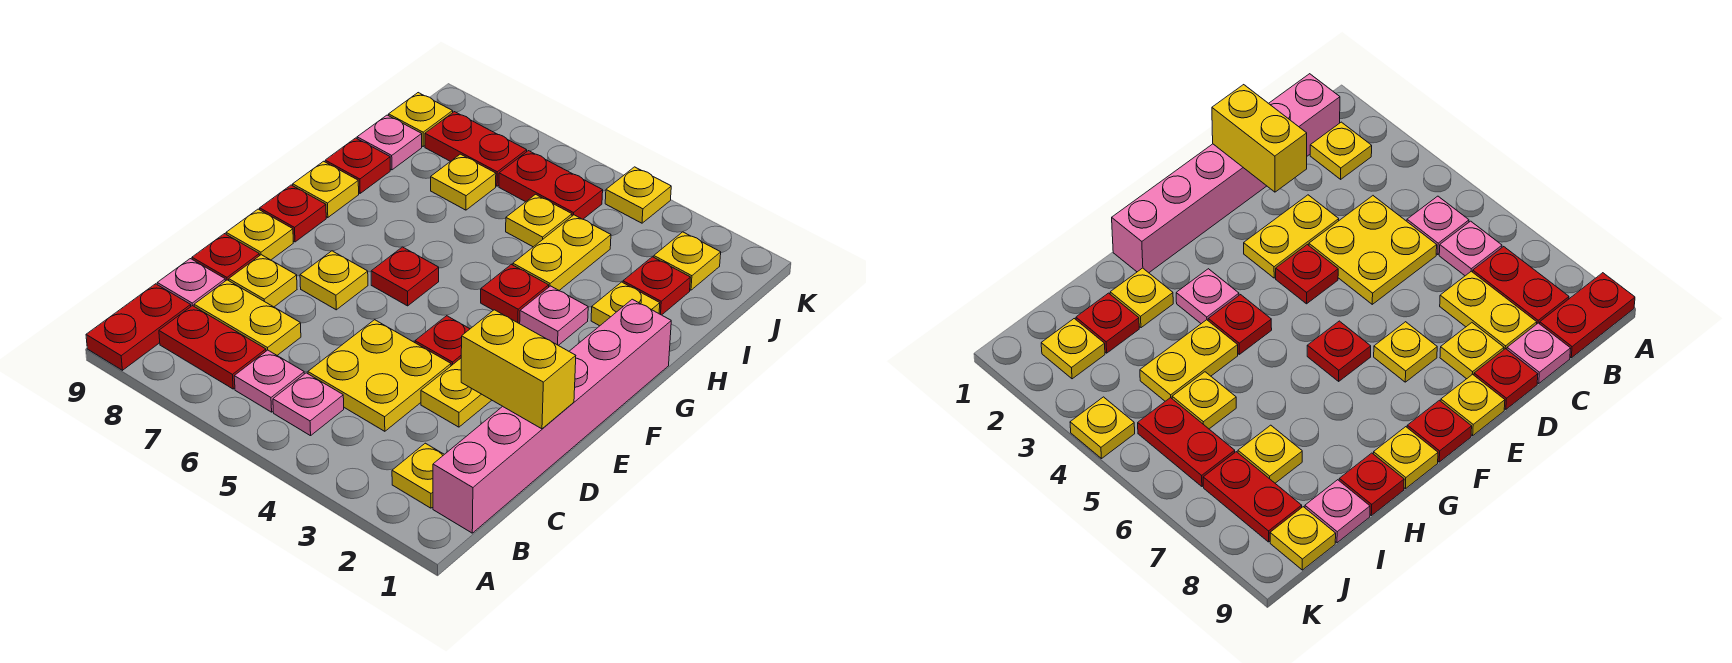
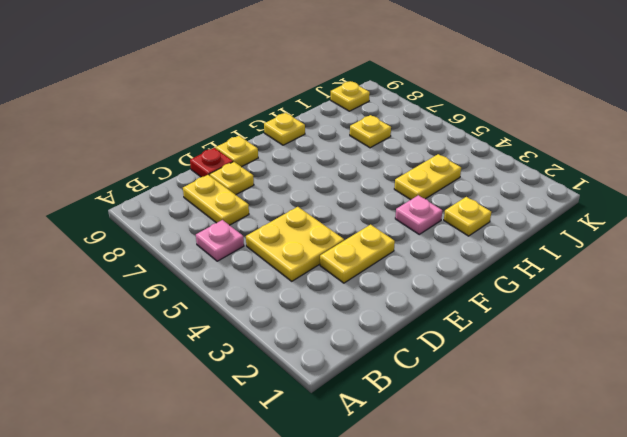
none -> red plate A9:B9 level 1
none -> pink brick B1:G1 level 1
none -> yellow plate B2 level 1
none -> pink plate B5 level 1

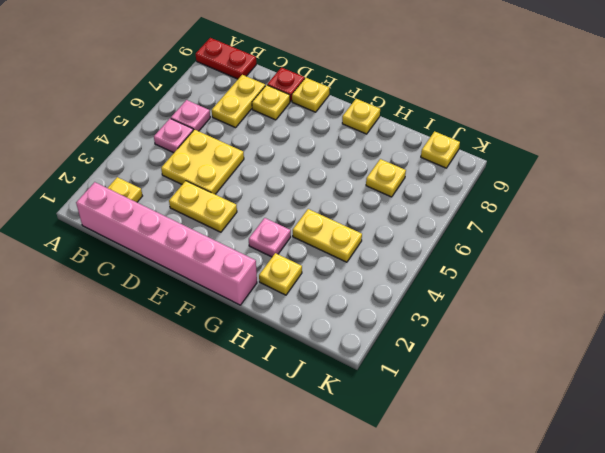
none -> red plate B7:B8 level 1
none -> pink plate C9 level 1
none -> red plate E4 level 1
none -> yellow plate E7 level 1

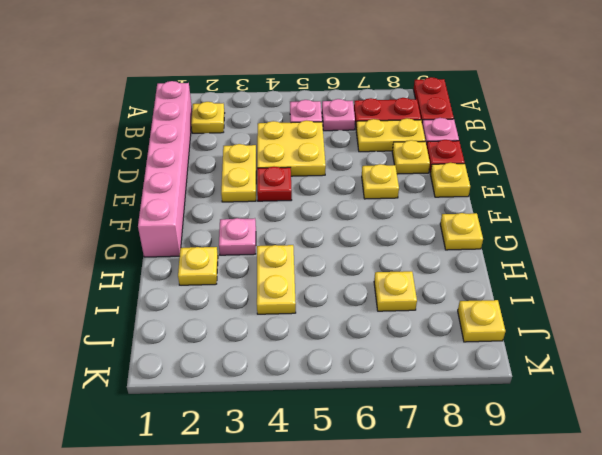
none -> red plate F6 level 1
none -> red plate F9 level 1
none -> red plate G4 level 1
none -> red plate H9 level 1

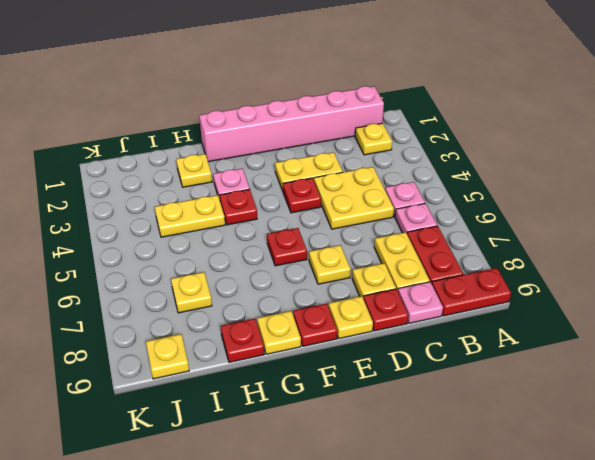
none -> red plate I2 level 1
none -> yellow plate I5 level 1
none -> pink plate I9 level 1
none -> yellow plate J2 level 1

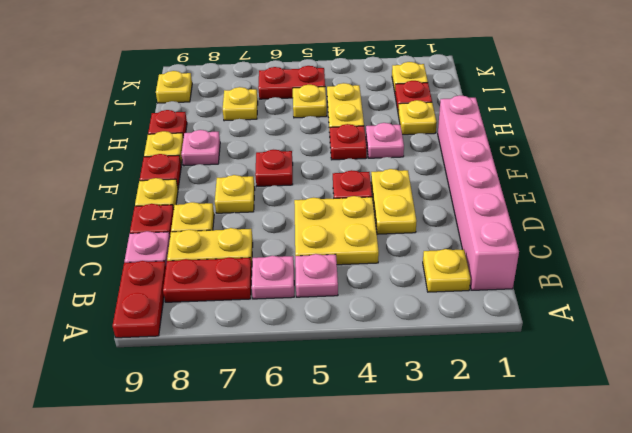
pink plate G8 level 1 -> pink plate I9 level 1
none -> red plate J7:J8 level 1
none -> yellow plate K4 level 1
none -> yellow brick D1:D2 level 2

